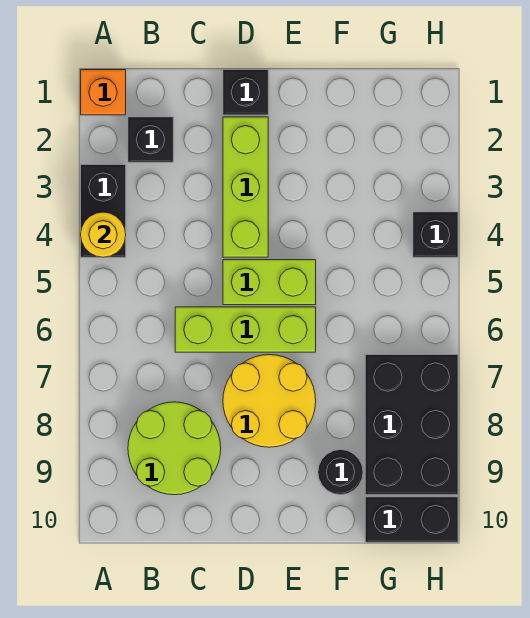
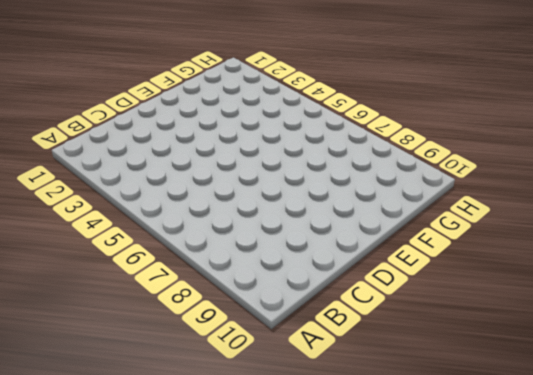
none -> orange brick A1 level 1
none -> black brick A3:A4 level 1
none -> black brick B2 level 1

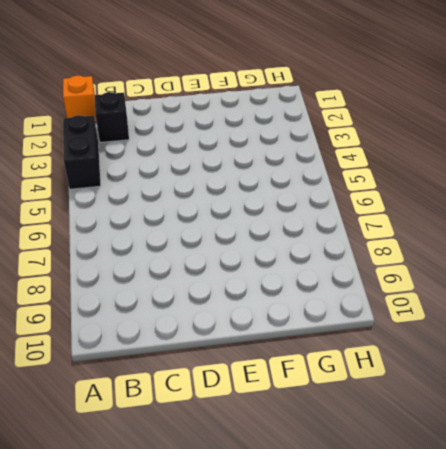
none -> lime round brick B8:C9 level 1
none -> lime brick C6:E6 level 1
none -> black brick D1 level 1

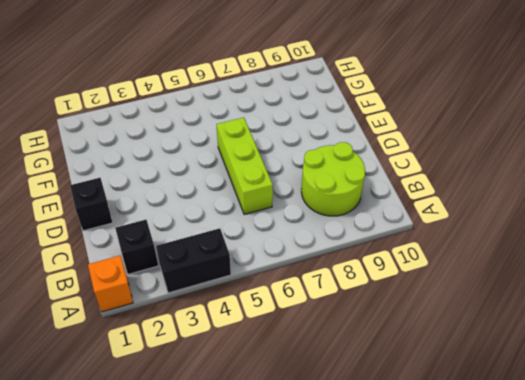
none -> lime brick D2:D4 level 1
none -> lime brick D5:E5 level 1
none -> yellow round brick D7:E8 level 1

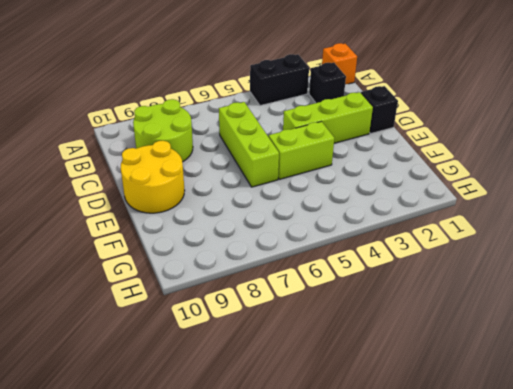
yellow round brick D9:E10 level 1 -> yellow round brick D7:E8 level 1
lime brick E4:E5 level 1 -> lime brick D5:E5 level 1
none -> black round brick F9 level 1
none -> black brick G7:H9 level 1
none -> black brick G10:H10 level 1

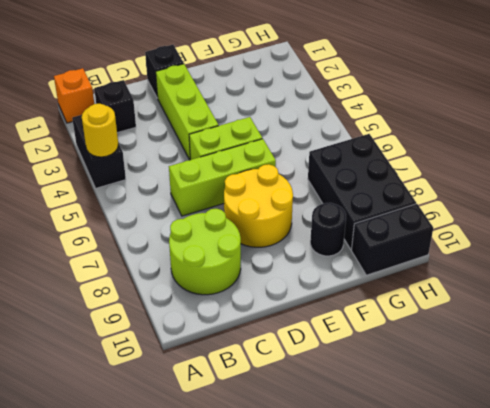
none -> black brick H4 level 1

